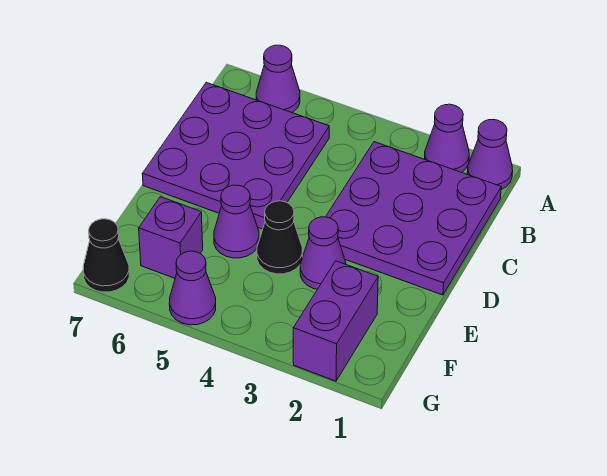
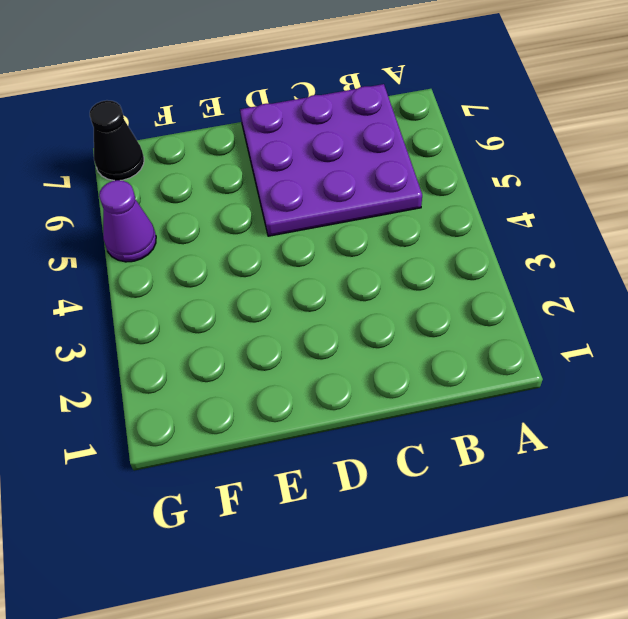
none -> purple cone A1 level 1
none -> purple cone A2 level 1
none -> purple cone A6 level 1

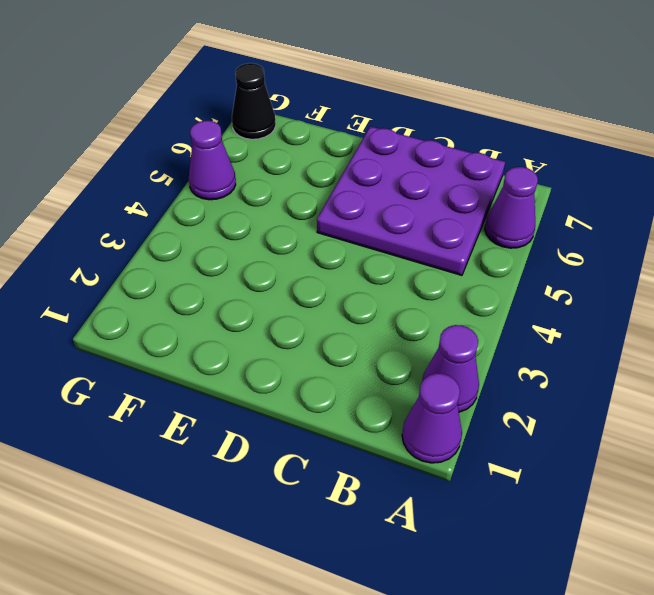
none -> purple plate B1:D3 level 1
none -> purple cone E3 level 1
none -> black cone E4 level 1

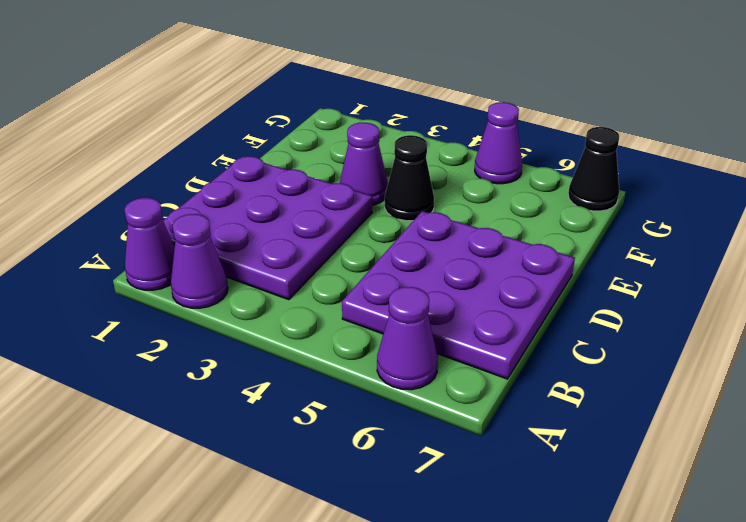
none -> purple cone E5 level 1
none -> purple brick F2:G2 level 1
none -> purple brick F6 level 1

